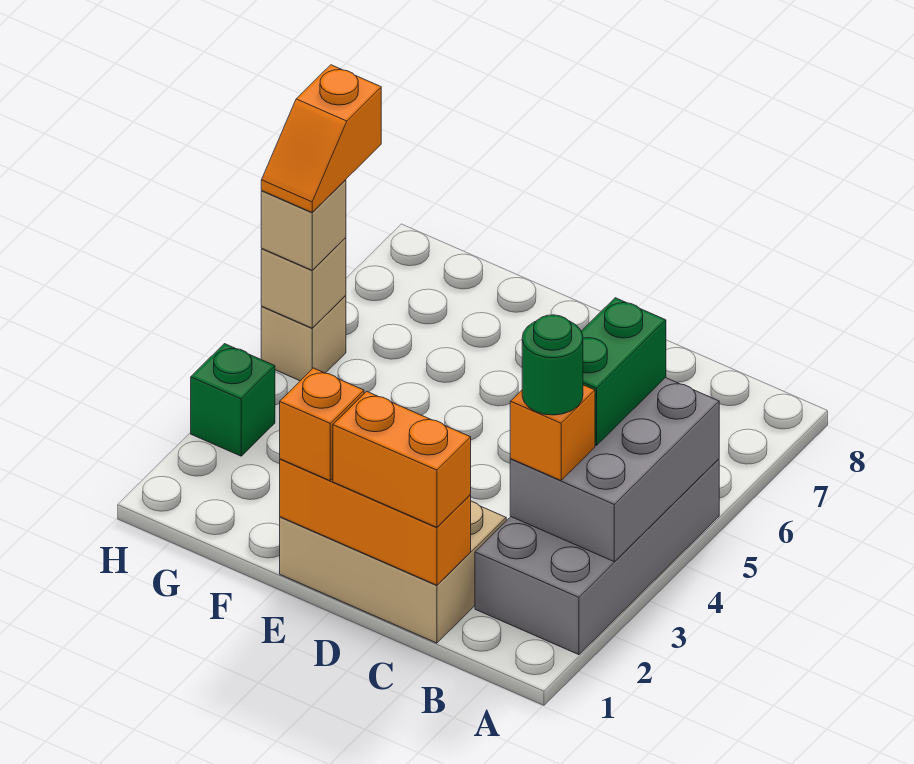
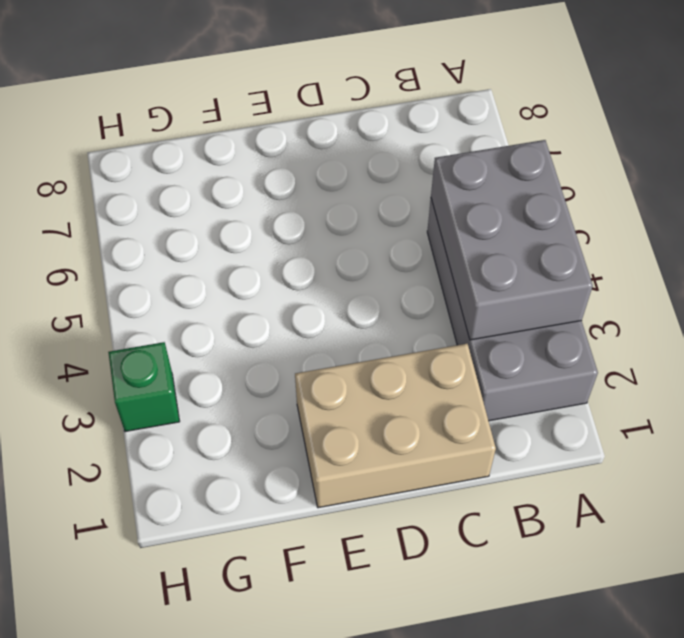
none -> tan brick H5 level 1
none -> orange brick C1:E1 level 2
none -> tan brick H5 level 2

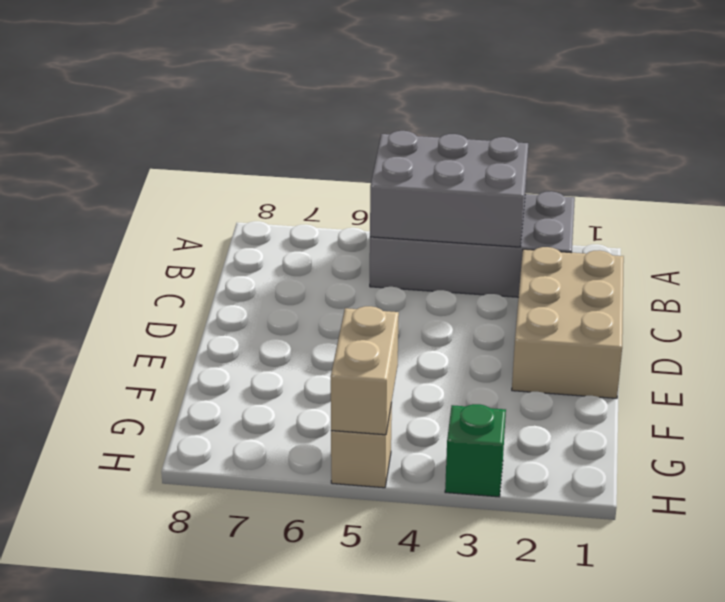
tan brick G5:H5 level 2 -> tan brick H5 level 2
none -> orange brick C1:E1 level 2
none -> orange brick B3 level 3
none -> green brick B4:B5 level 3

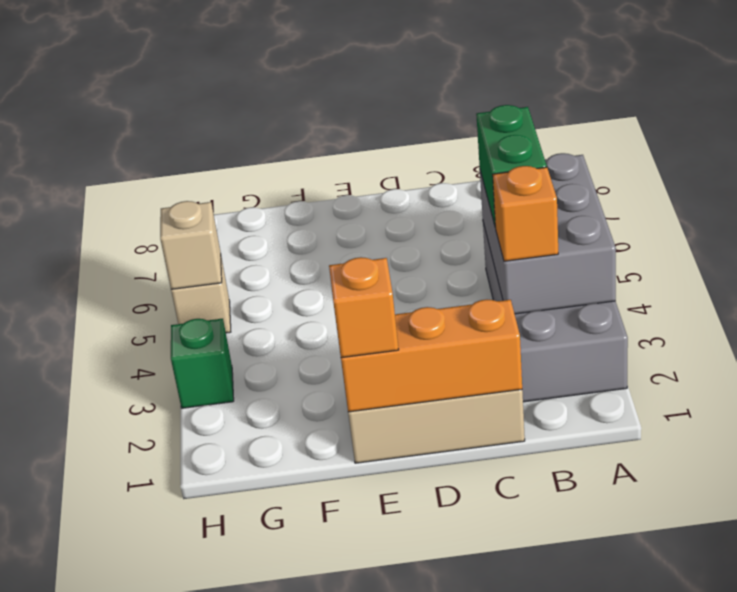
none -> orange brick C1:D1 level 3
none -> tan brick H5 level 3
none -> green round brick B3 level 4

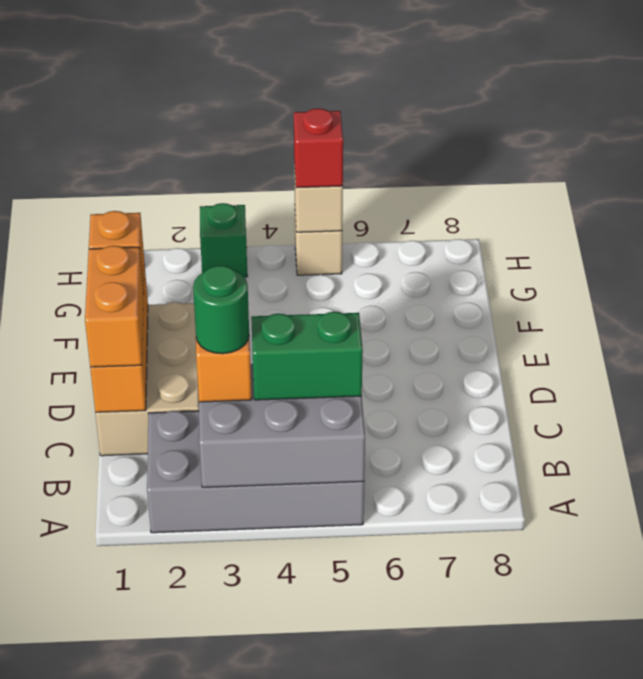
red brick H5 level 3 -> tan brick H5 level 3
none -> orange slope H5:H6 level 4 top 6

